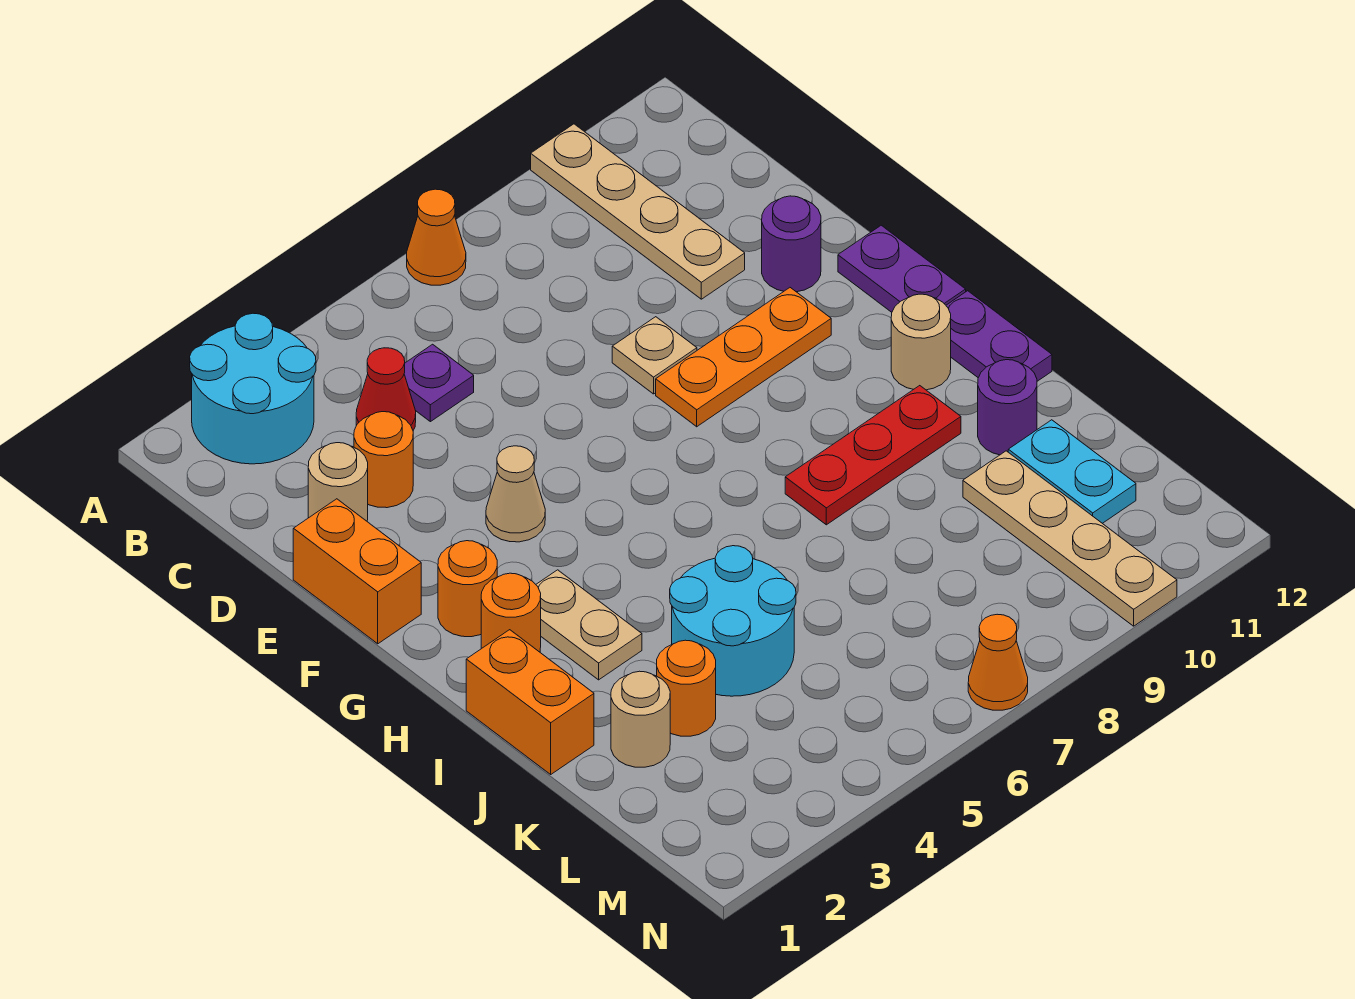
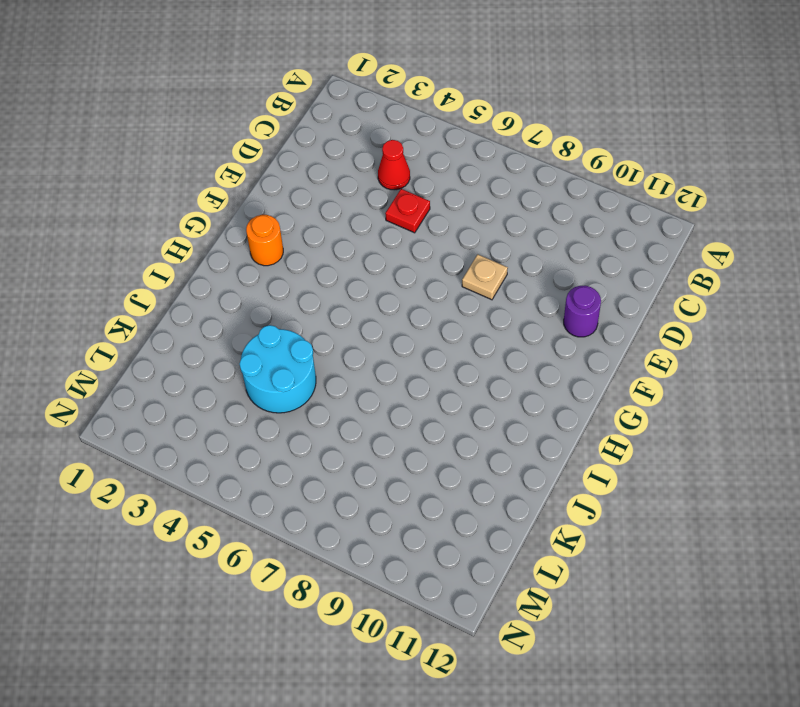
red plate D5 level 1 -> none
none -> cyan round brick A2:B3 level 1
none -> orange cone A7 level 1
none -> tan plate A10:D10 level 1

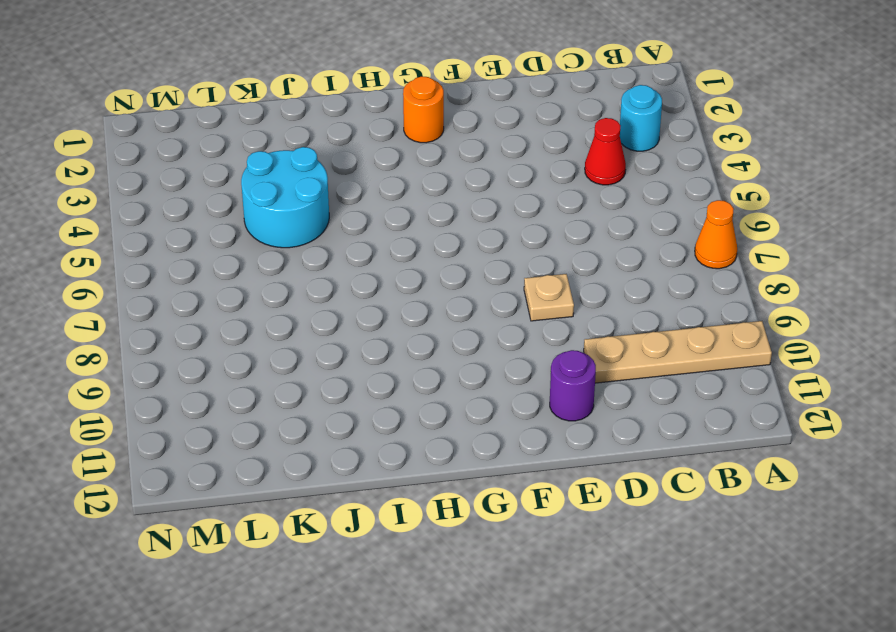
cyan round brick B3 level 1 -> cyan round brick A2:B3 level 1
none -> purple plate C5 level 1
none -> tan round brick D2 level 1
none -> orange round brick D3 level 1

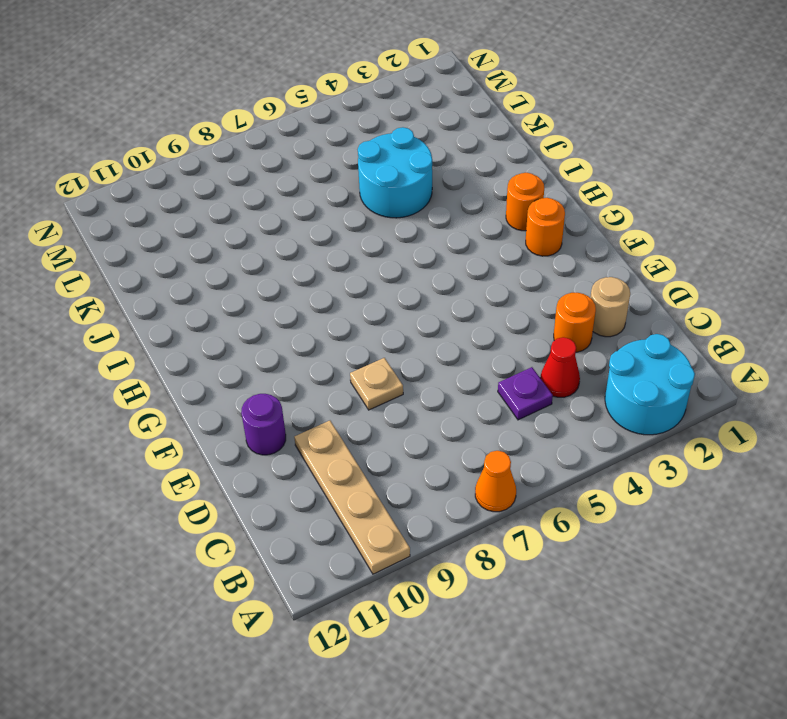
none -> orange brick E1:F1 level 1
none -> tan cone F4 level 1
none -> orange plate F8:F10 level 1

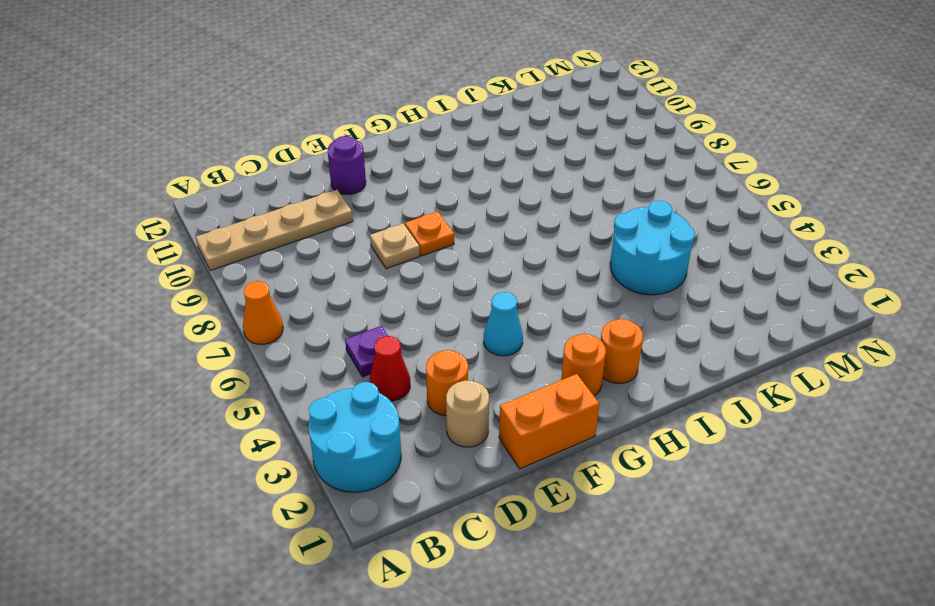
cyan cone F4 level 1 -> tan cone F4 level 1
orange plate F8 level 1 -> orange plate F8:F10 level 1
none -> purple plate F12:G12 level 1
none -> tan plate H3:I3 level 1
none -> tan round brick H11 level 1

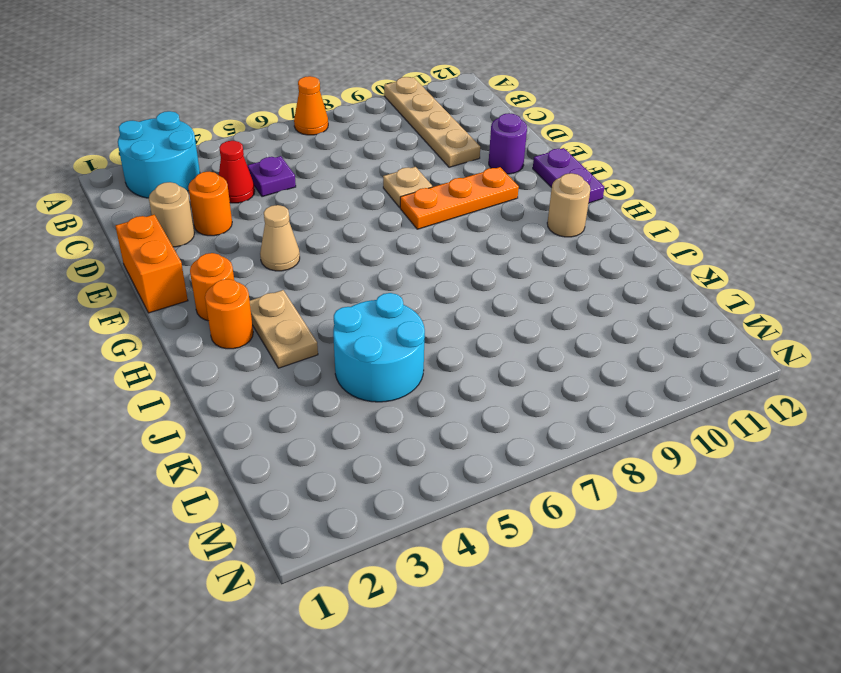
none -> purple plate H12:I12 level 1
none -> orange brick I1:J1 level 1
none -> red plate I8:I10 level 1

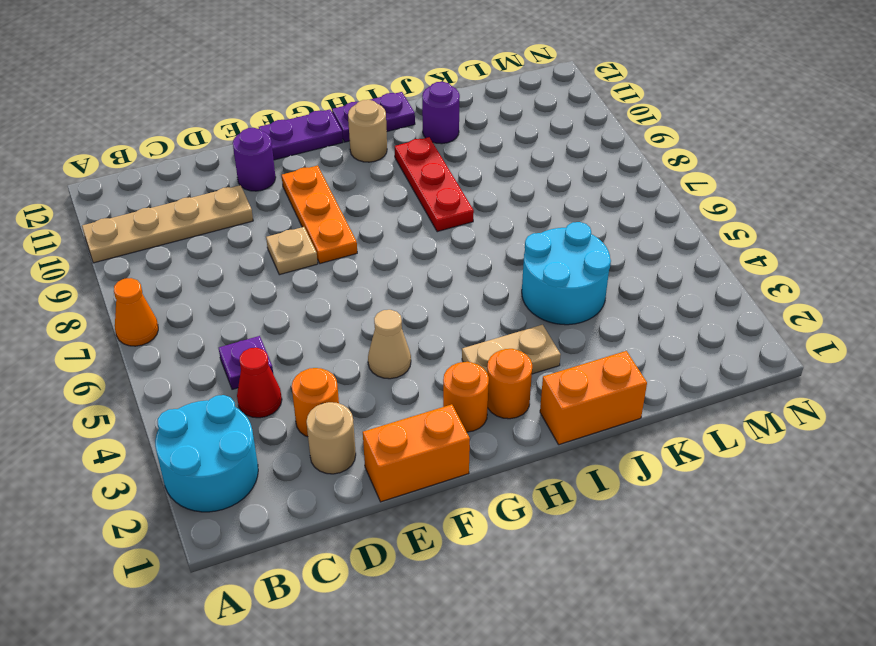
none -> tan round brick K2 level 1
none -> orange round brick K3 level 1
none -> tan plate K10:N10 level 1

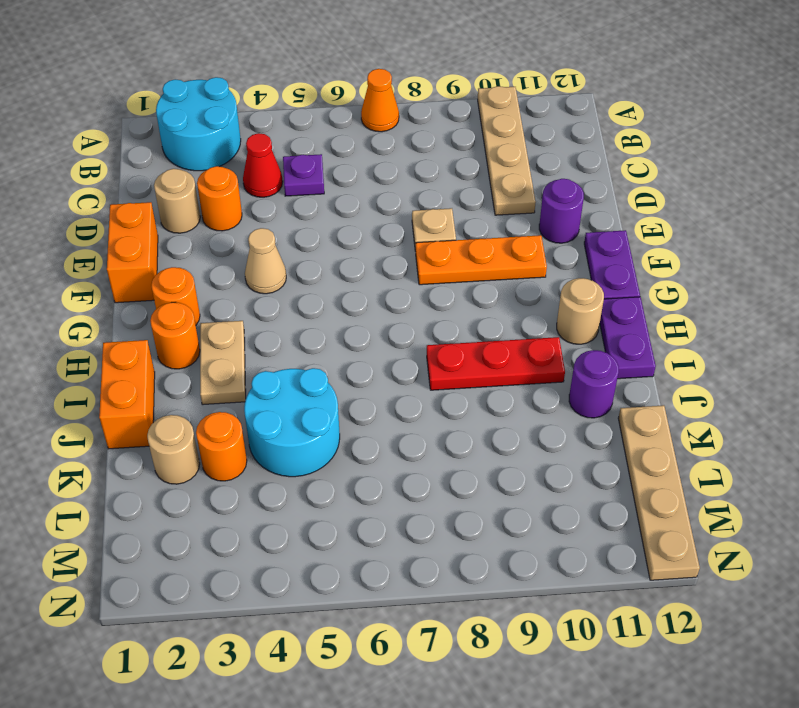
tan plate K12:N12 level 1 -> tan plate K10:N10 level 1
none -> cyan plate K11:L11 level 1
none -> orange cone N7 level 1

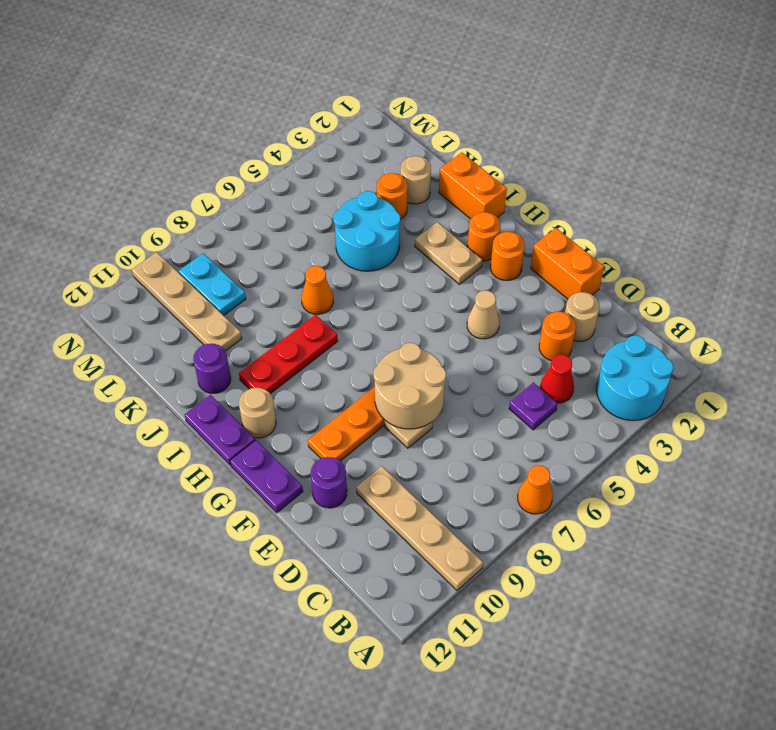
tan round brick E7:F8 level 2 -> none
orange cone J7 level 1 -> orange cone N7 level 1
cyan plate L9:M9 level 1 -> cyan plate K11:L11 level 1

